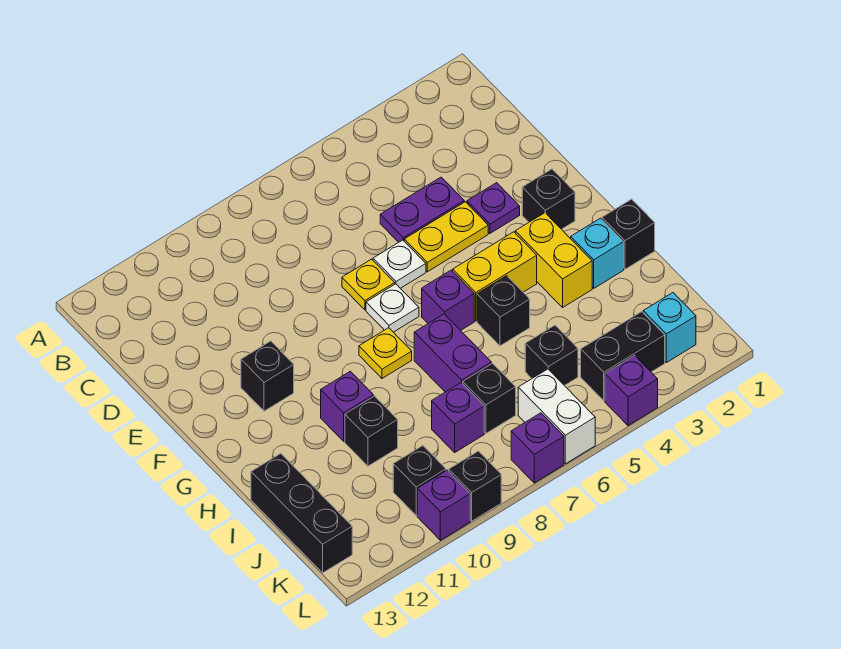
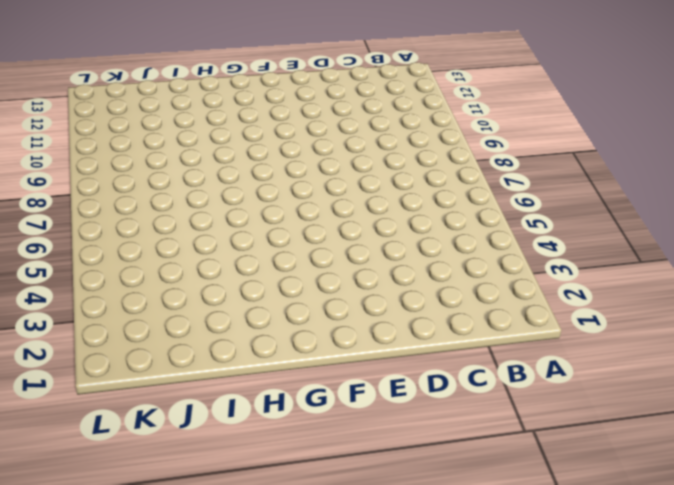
none -> purple plate D4:D5 level 1
none -> purple plate E3 level 1
none -> yellow plate E4:E5 level 1
none -> white plate E6 level 1

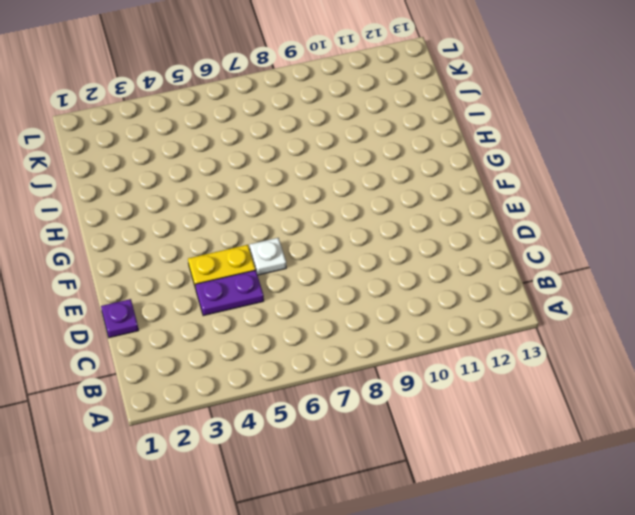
purple plate D1 level 1 -> purple plate E3 level 1
none -> yellow plate E7 level 1
none -> black brick F2 level 1
none -> white plate F7 level 1
none -> black brick F11 level 1

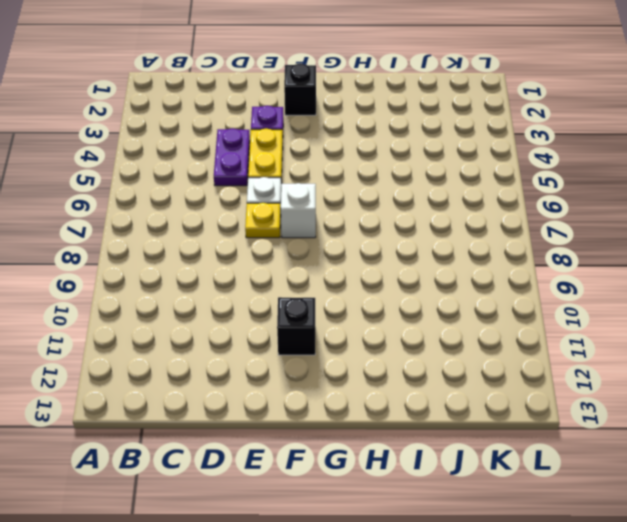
white brick F7 level 1 -> white plate F7 level 1
none -> yellow brick G3:H3 level 1
none -> yellow brick G4:G5 level 1
none -> purple brick G6 level 1
none -> yellow plate G8 level 1

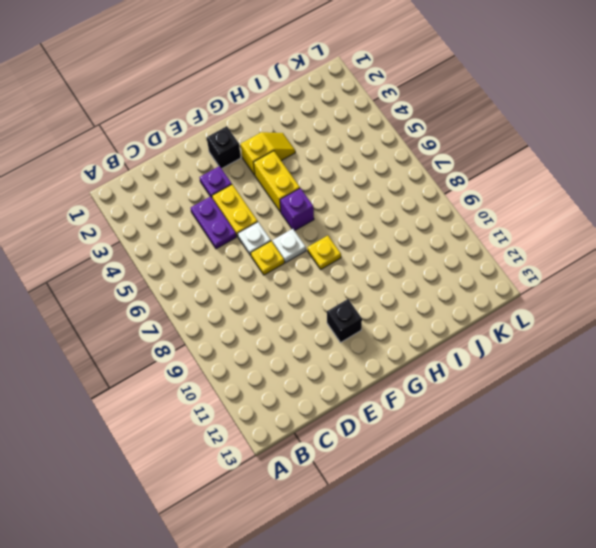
yellow slope G3:H3 level 1 top G -> yellow brick G3:H3 level 1
none -> black brick H1 level 1
none -> cyan brick H2 level 1
none -> black brick H5 level 1
none -> purple brick H7:I7 level 1

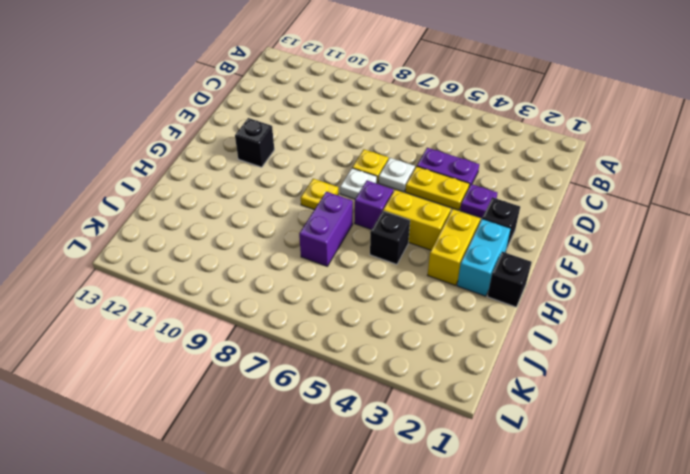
cyan brick G2:H2 level 1 -> cyan brick H2 level 1
none -> purple brick H10 level 1
none -> black brick I10 level 1
none -> black brick I13:K13 level 1
none -> black brick J5 level 1

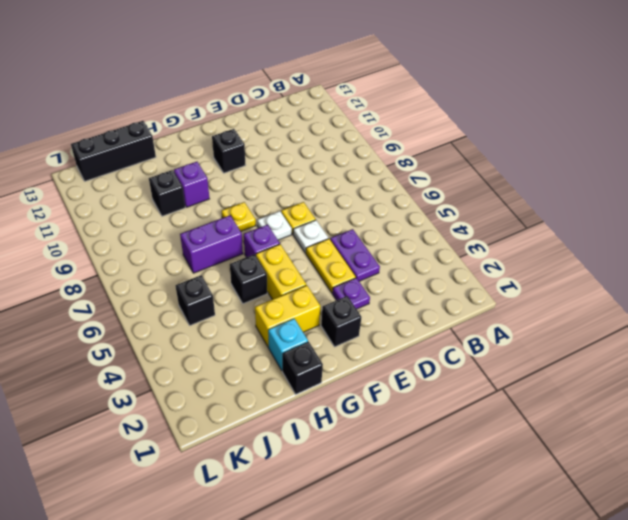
none -> black brick J7 level 1
none -> purple brick J8 level 1
none -> cyan brick K2 level 1
none -> black brick K3:K4 level 1

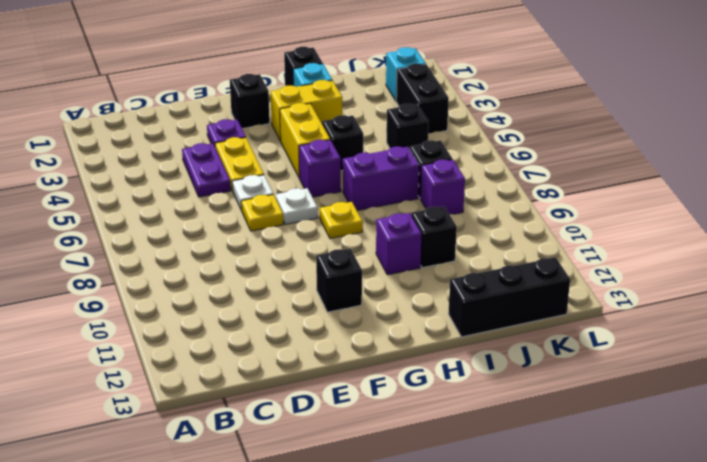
none -> white brick K6:L6 level 1
none -> black brick K10 level 1
none -> purple brick L4 level 1
none -> purple brick L7 level 1

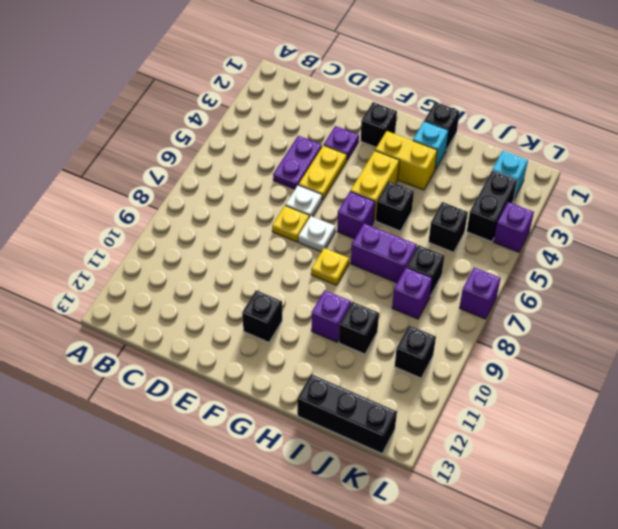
none -> white brick K6:L6 level 1
none -> black brick L9 level 1
none -> purple brick L10 level 1

